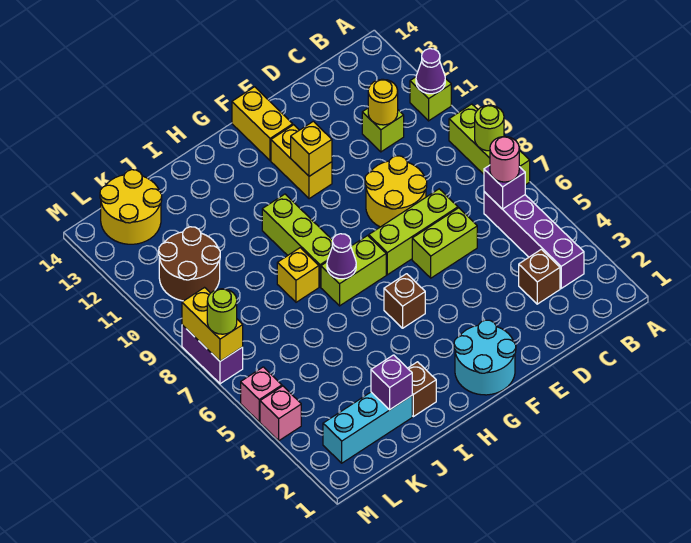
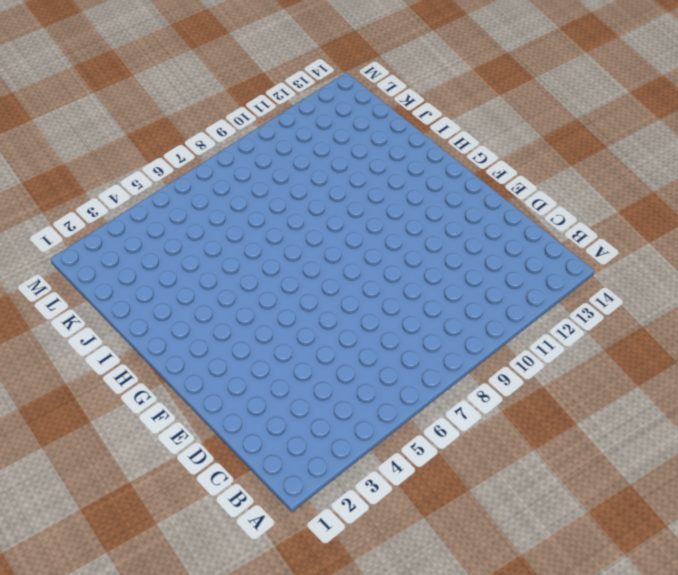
none -> lime brick A7:A9 level 1
none -> lime brick A11 level 1
none -> purple brick B3:B6 level 1
none -> brown brick C3 level 1

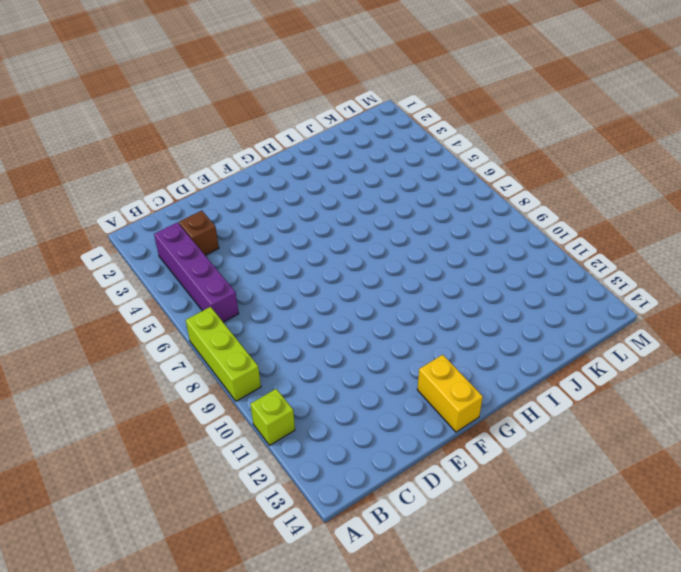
none -> lime brick C11 level 1
none -> lime brick D6:E6 level 1
none -> lime brick D7:F7 level 1
none -> yellow round brick D8:E9 level 1

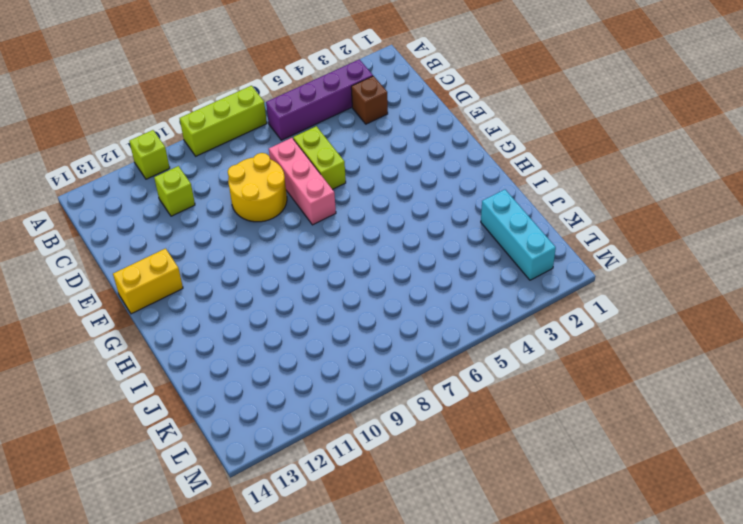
pink brick D7:F7 level 1 -> lime brick D7:F7 level 1
none -> cyan round brick F1:G2 level 1
none -> yellow brick F11:F12 level 1
none -> brown brick G5 level 1
none -> lime brick G7:H7 level 1

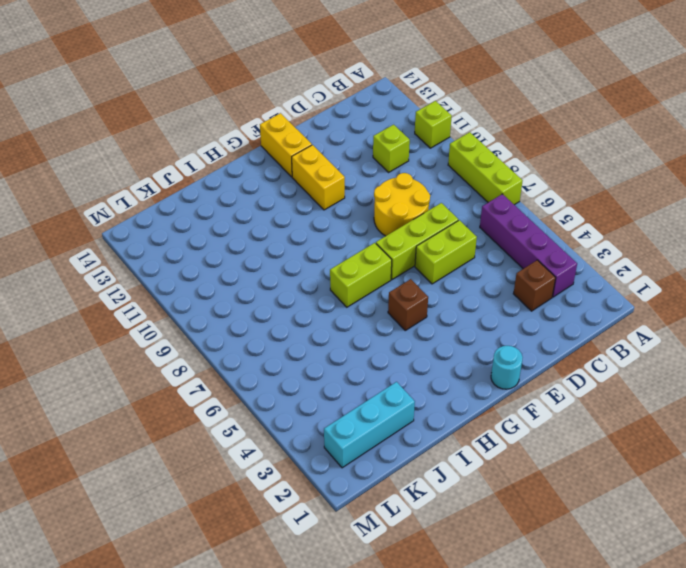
cyan round brick F1 level 1 -> cyan round brick F1:G2 level 1
none -> lime brick H8:H10 level 1
none -> brown brick I2 level 1
none -> yellow brick I8 level 1
none -> brown round brick K10:L11 level 1

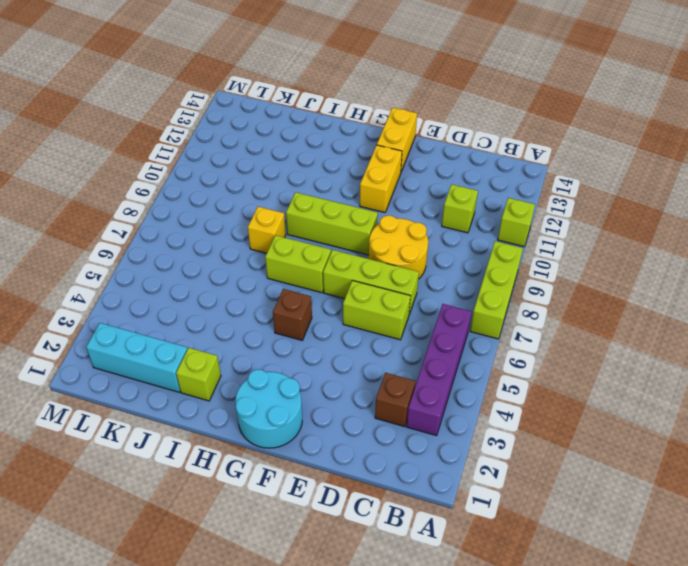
lime brick F9:H9 level 1 -> lime brick H8:H10 level 1
lime brick I2 level 1 -> brown brick I2 level 1
none -> brown round brick K10:L11 level 1
none -> yellow round brick K13:L14 level 1
none -> pink brick M4 level 1
none -> pink brick M5 level 1

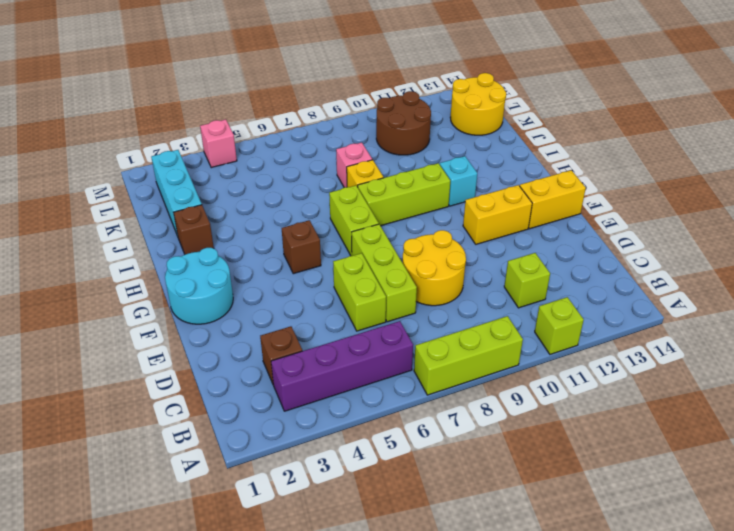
cyan brick H11 level 1 -> none
pink brick J8 level 1 -> pink brick M5 level 1
none -> purple brick M7:M8 level 1
none -> lime round brick A8 level 2
none -> purple cone A11 level 2
none -> purple brick B6 level 2

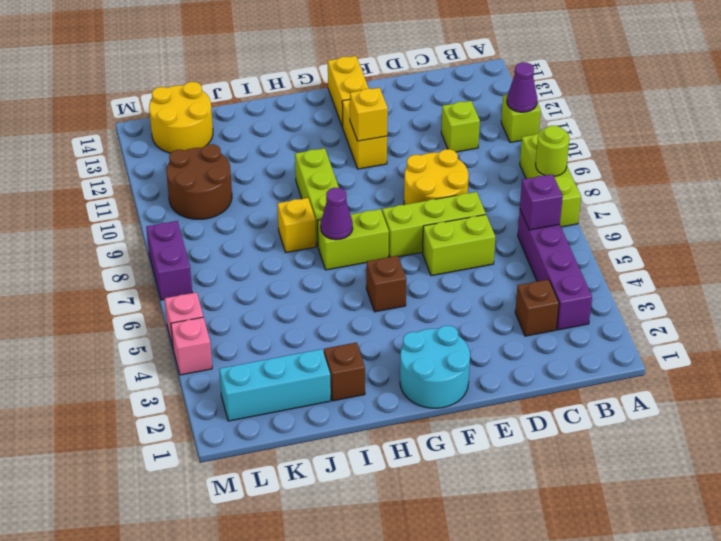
none -> yellow round brick C11 level 2
none -> purple brick J2 level 2
none -> yellow brick M7:M8 level 2
none -> pink round brick B6 level 3

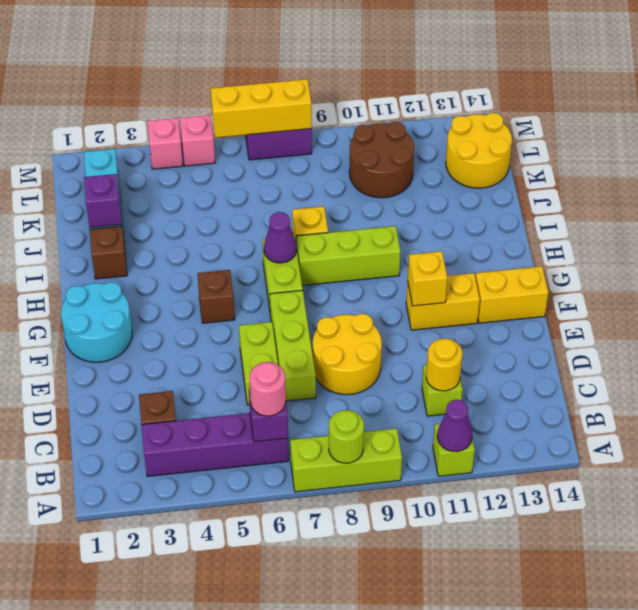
yellow brick M6:M8 level 2 -> yellow brick M7:M8 level 2
none -> lime round brick M7 level 3

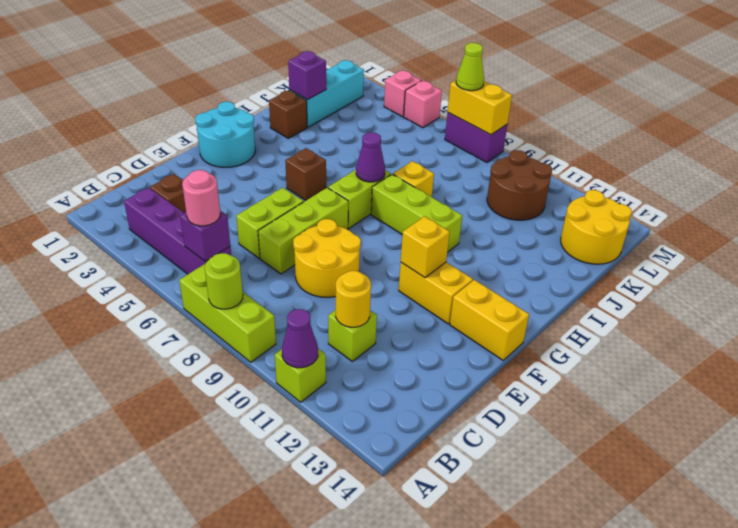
lime cone M7 level 3 -> lime round brick M7 level 3

